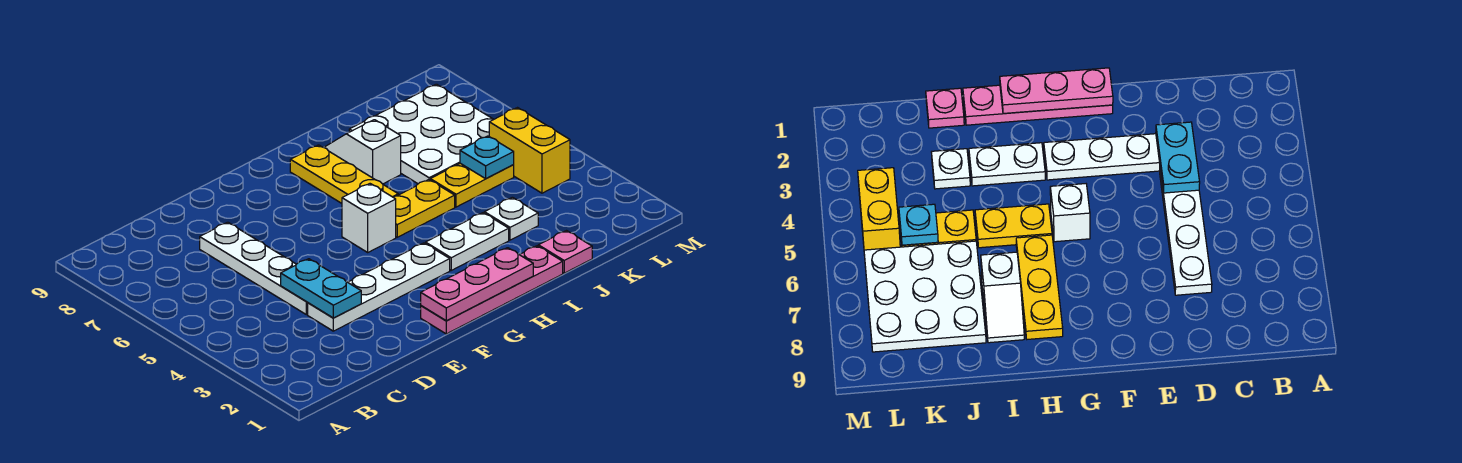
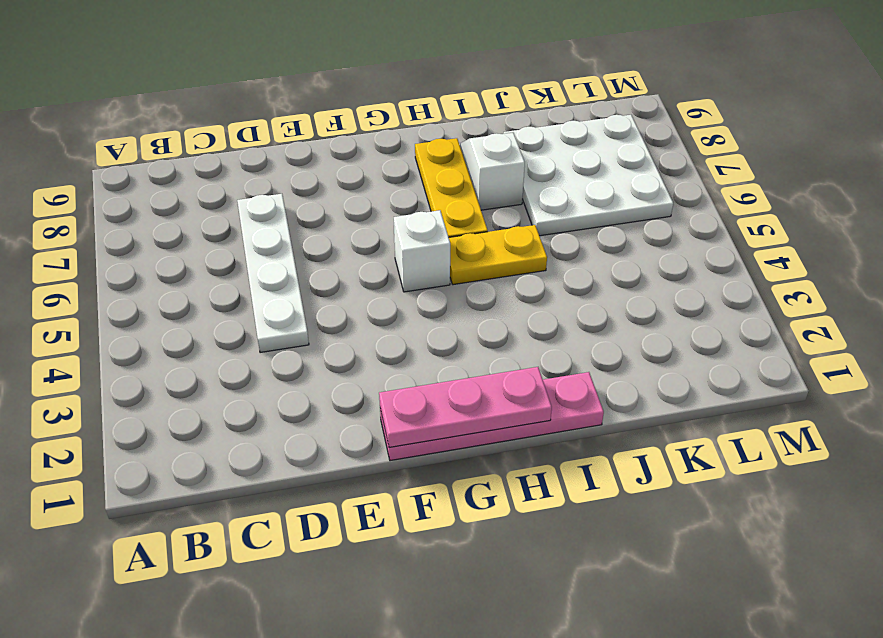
none -> white plate D3:G3 level 1
none -> white plate H3:I3 level 1
none -> pink plate J1 level 1

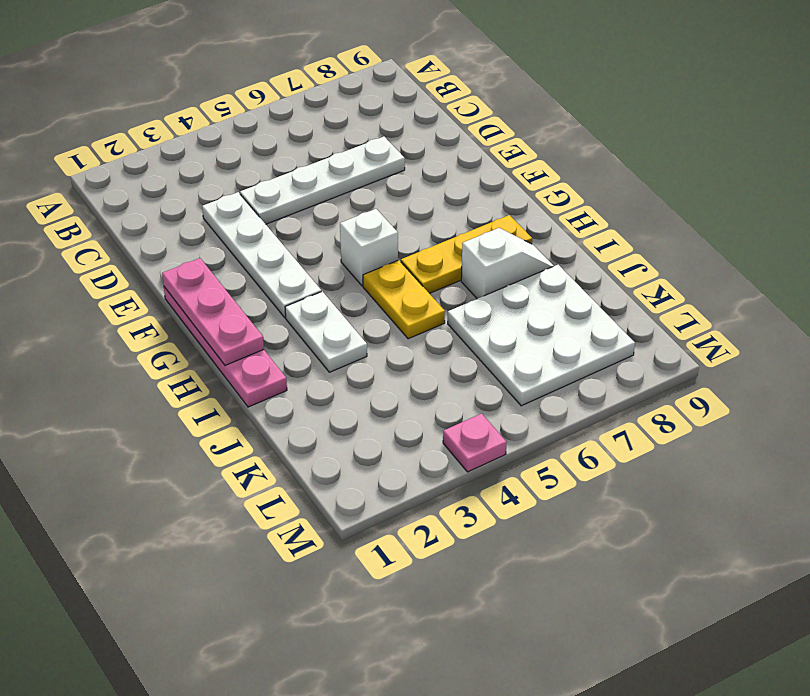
pink plate M4 level 1 -> pink plate J1 level 1
none -> white plate J3 level 1
none -> yellow plate J5:K5 level 1
none -> yellow brick L4:L5 level 1

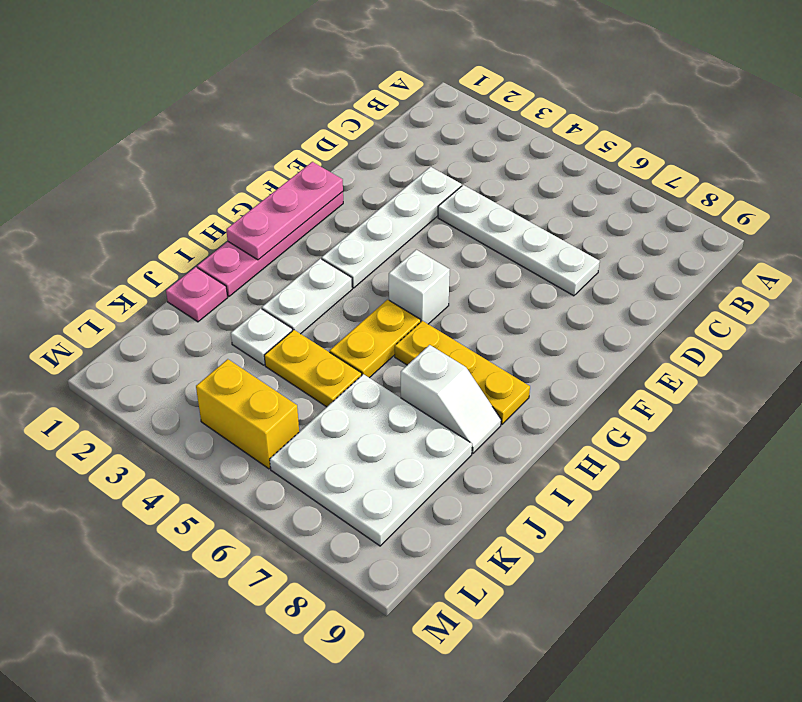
yellow plate J4:J5 level 1 -> yellow plate J5:K5 level 1
none -> cyan plate D3:D4 level 2
none -> cyan plate K5 level 2

